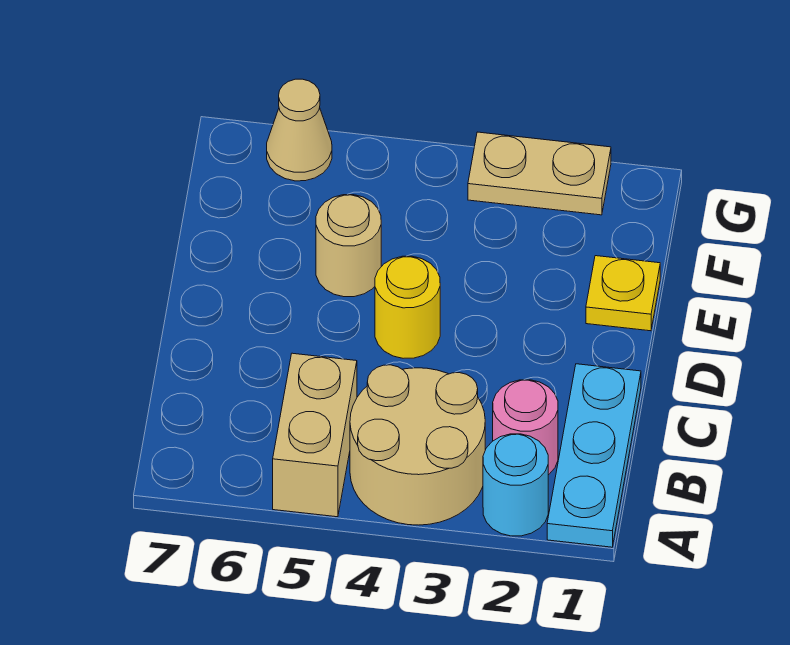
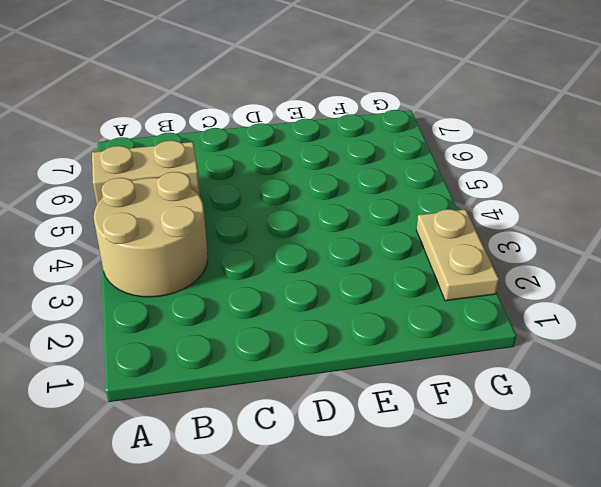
none -> cyan plate A1:C1 level 1
none -> cyan round brick A2 level 1

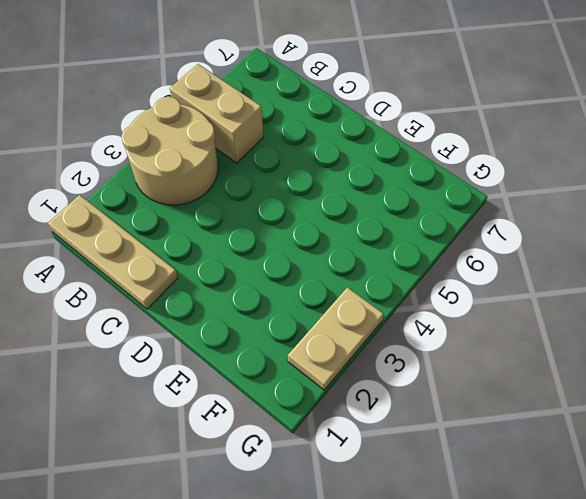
tan plate A1:C1 level 1 -> cyan plate A1:C1 level 1
none -> cyan round brick A2 level 1
none -> pink round brick B2 level 1

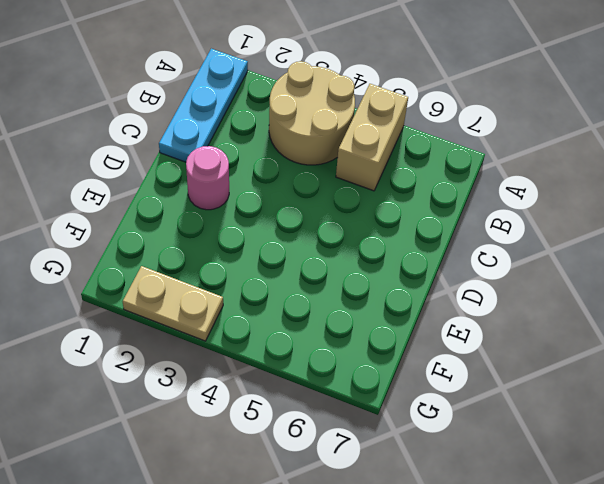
pink round brick D2 level 1 -> pink round brick B2 level 1
none -> cyan round brick A2 level 1
none -> yellow round brick D4 level 1

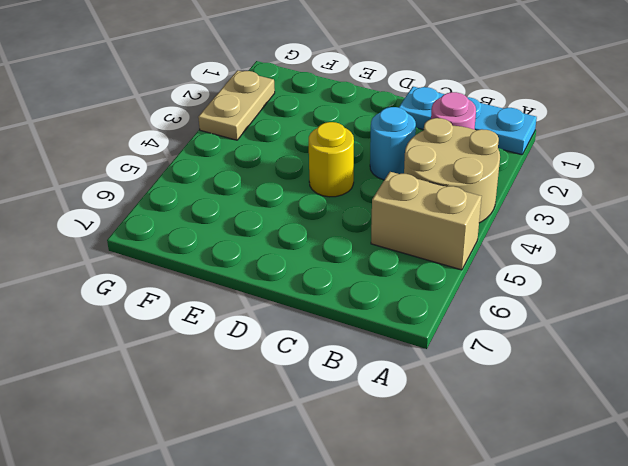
cyan round brick C3 level 1 -> cyan round brick A2 level 1
none -> yellow plate E1 level 1
none -> tan round brick E5 level 1

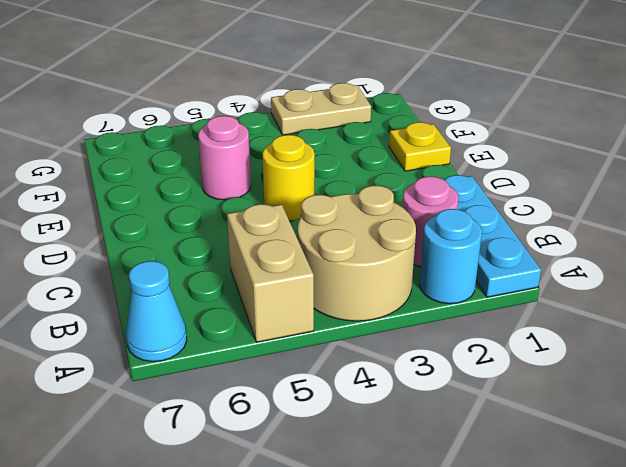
cyan cone A7 level 1 -> none
pink round brick E5 level 1 -> tan round brick E5 level 1
none -> tan cone G6 level 1

